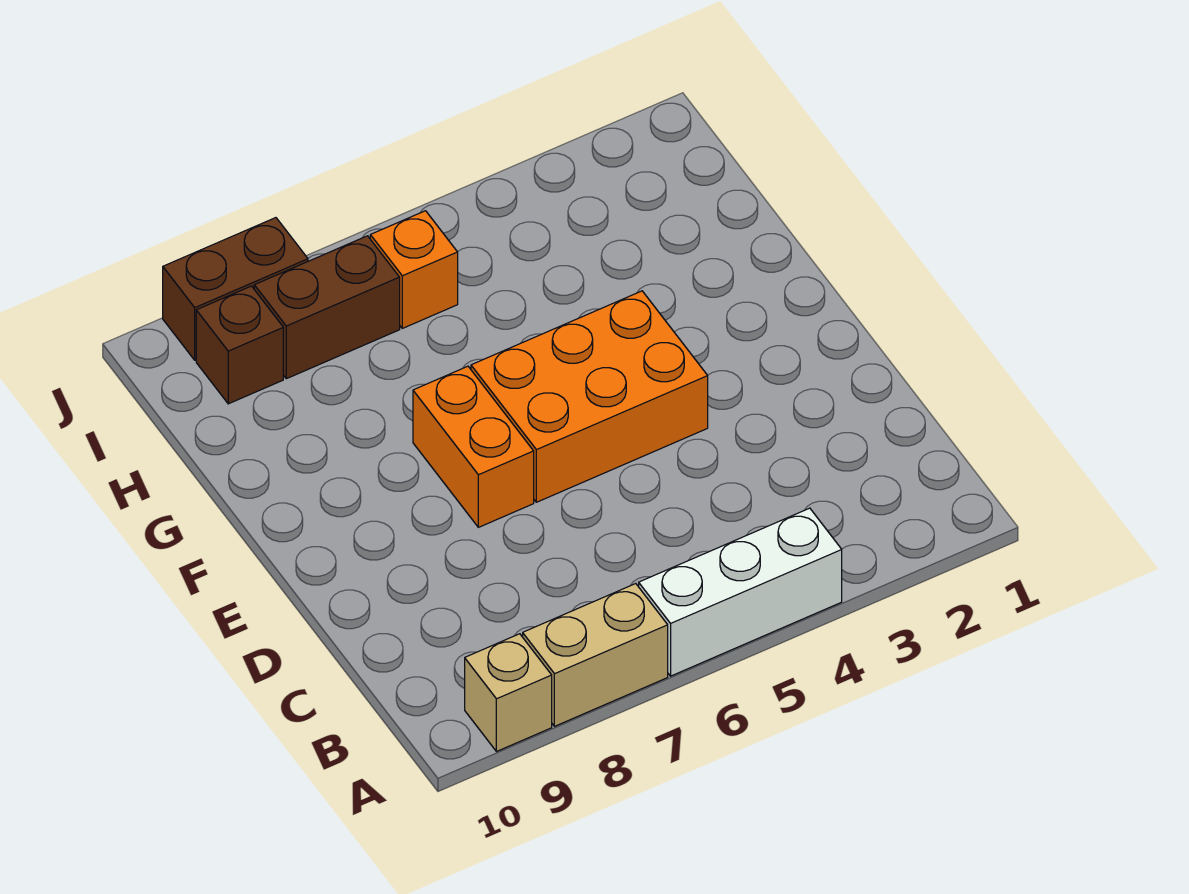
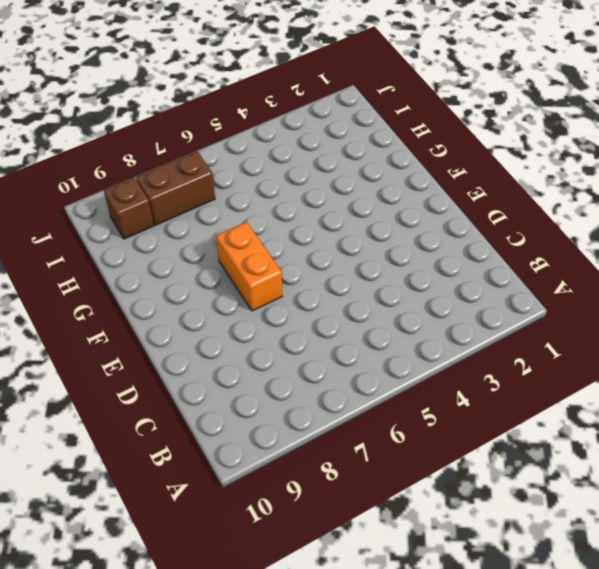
none -> white brick A4:A6 level 1
none -> tan brick A7:A8 level 1

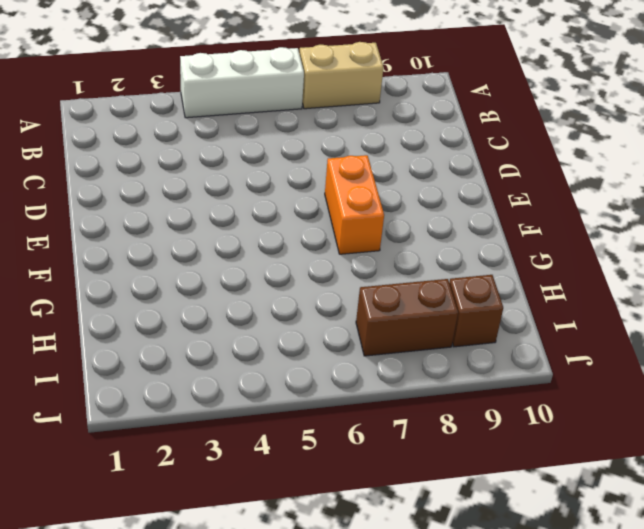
none -> tan brick A9 level 1
none -> orange brick E4:F6 level 1

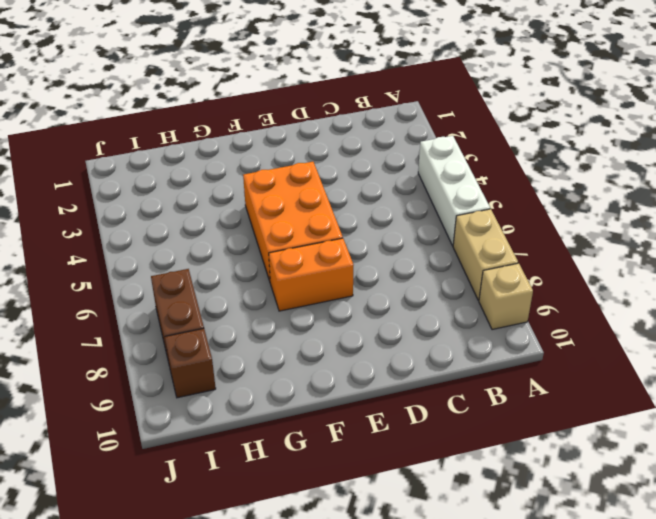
none -> orange brick I6 level 1
none -> brown brick J8:J9 level 1

